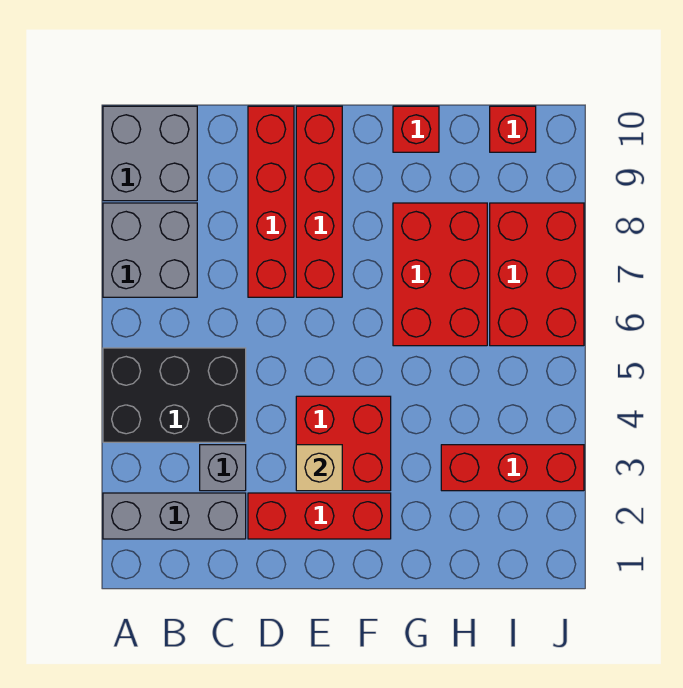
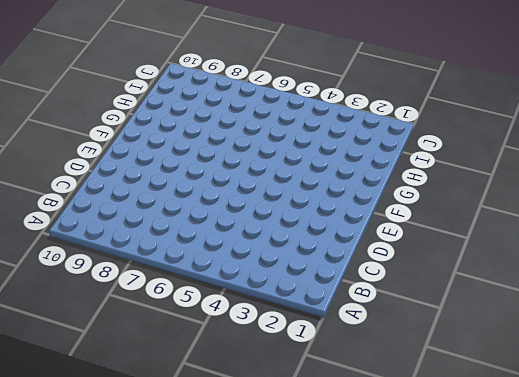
none -> grey brick A2:C2 level 1
none -> black brick A4:C5 level 1
none -> grey brick A7:B8 level 1

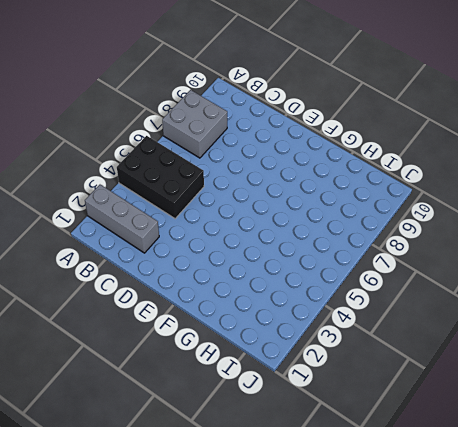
none -> grey brick A9:B10 level 1
none -> grey brick C3 level 1
none -> red brick D2:F2 level 1

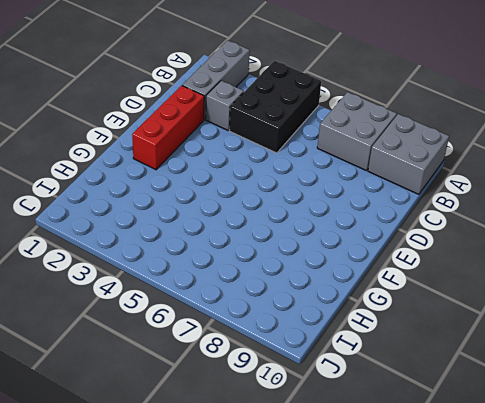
none -> red brick D7:D10 level 1
none -> red brick E3:F4 level 1
none -> red brick E7:E10 level 1

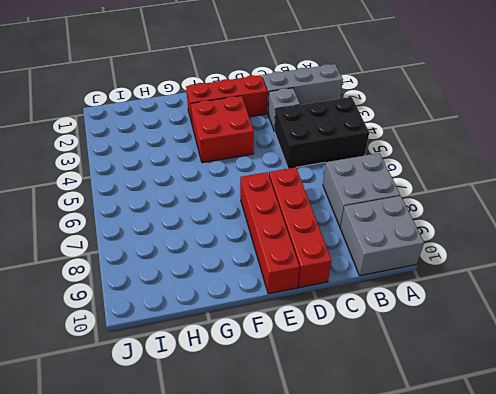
none -> red brick G6:H8 level 1
none -> red brick G10 level 1
none -> red brick H3:J3 level 1

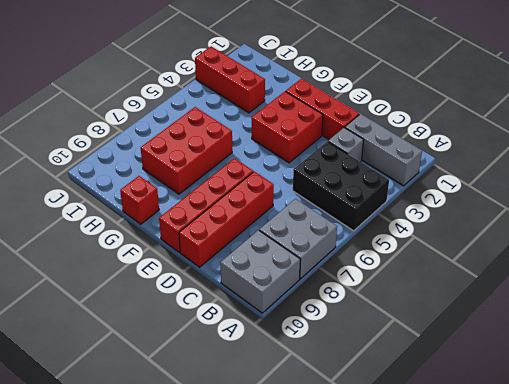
none -> red brick I6:J8 level 1
none -> red brick I10 level 1
none -> tan brick E3 level 2

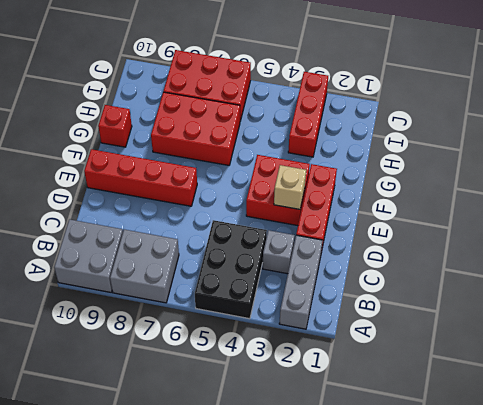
none -> red brick D7:D10 level 1
none -> red brick I10 level 1

